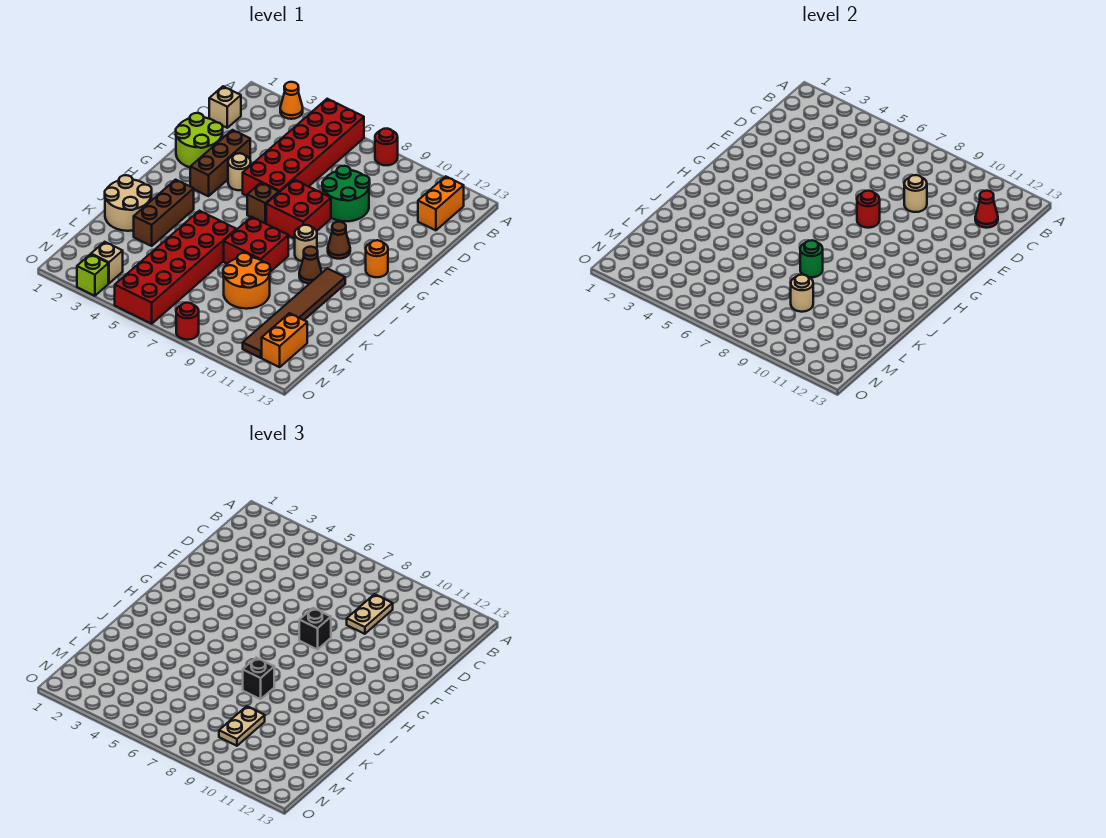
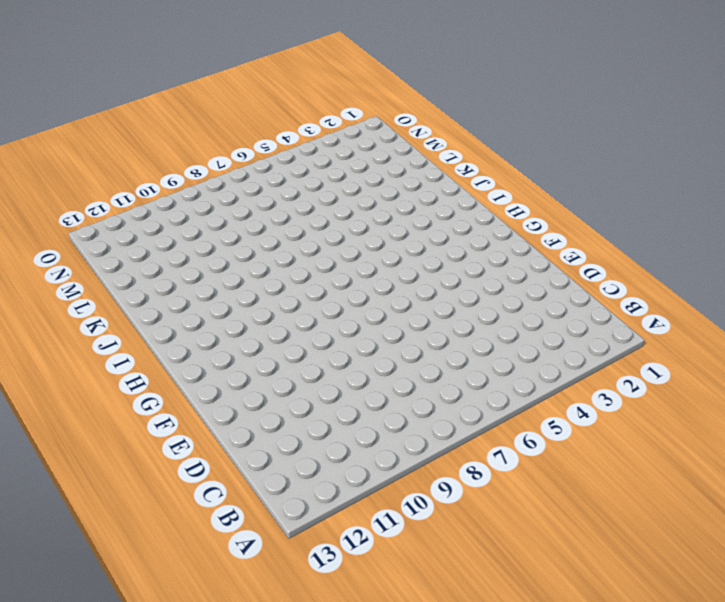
none -> orange cone A3 level 1
none -> red brick A5:F6 level 1
none -> red round brick A8 level 1
none -> orange brick B12:C12 level 1

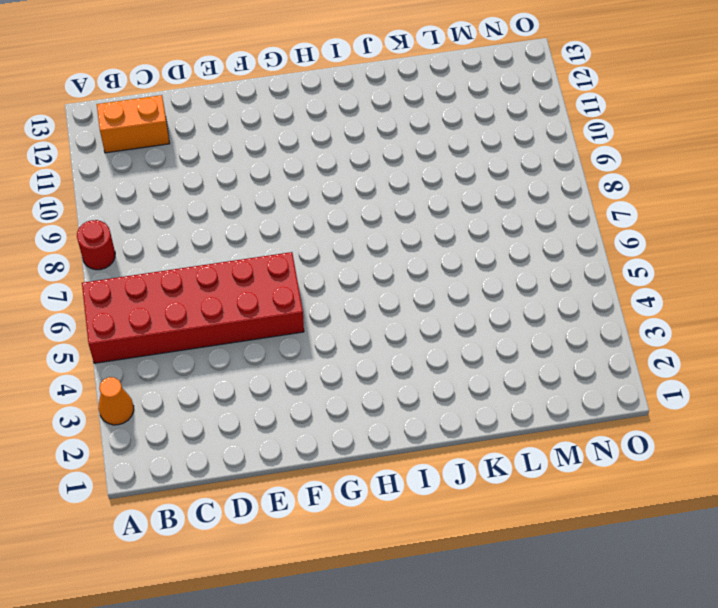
none -> tan brick C1 level 1
none -> green round brick D8:E9 level 1
none -> lime round brick E1:F2 level 1
none -> brown brick E3:G3 level 1

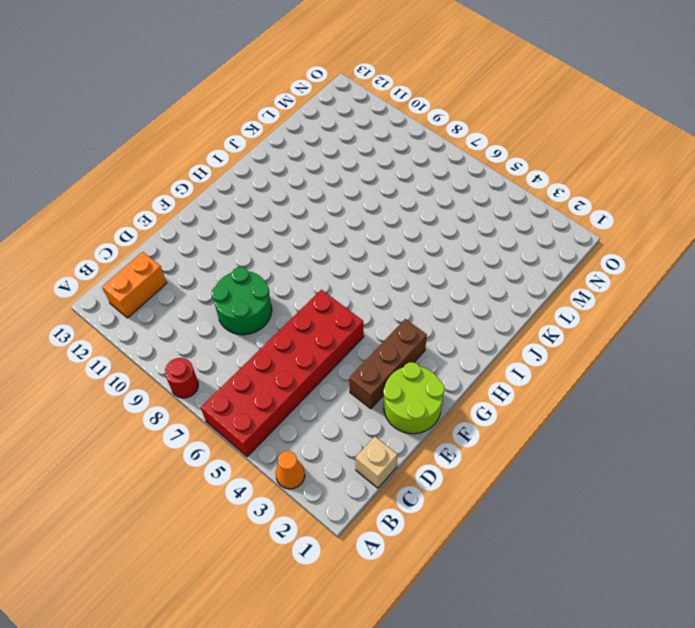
none -> tan round brick F4 level 1
none -> red brick F7:G8 level 1
none -> brown brick G6 level 1
none -> brown cone G10 level 1

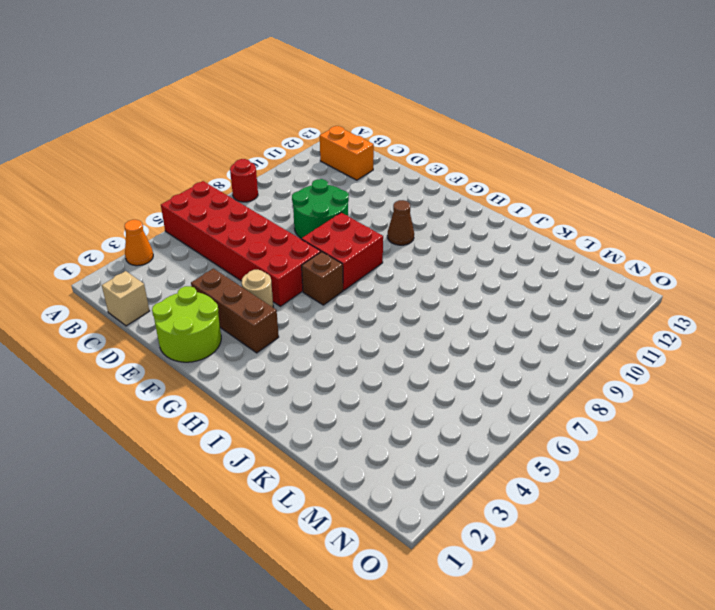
none -> orange round brick G12 level 1
none -> tan round brick H9 level 1
none -> brown brick I3:K3 level 1
none -> red brick I7:J8 level 1

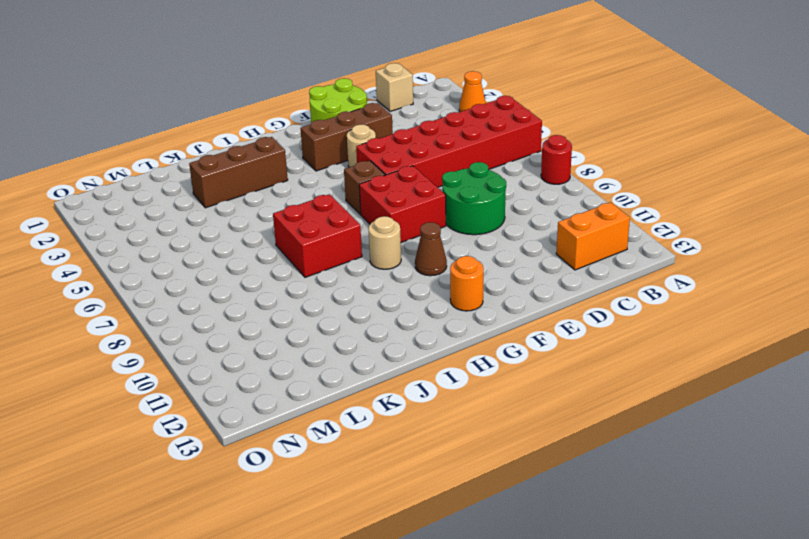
none -> brown cone I10 level 1
none -> brown tile I11:N11 level 1
none -> tan round brick J1:K2 level 1
none -> red brick J5:O6 level 1

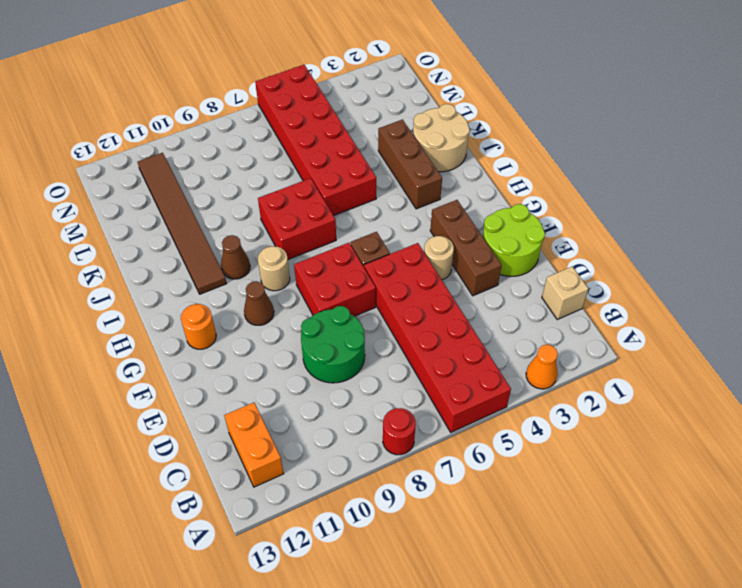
none -> orange round brick K8:L9 level 1
none -> orange brick M12:N12 level 1
none -> tan brick N3 level 1
none -> lime brick O3 level 1

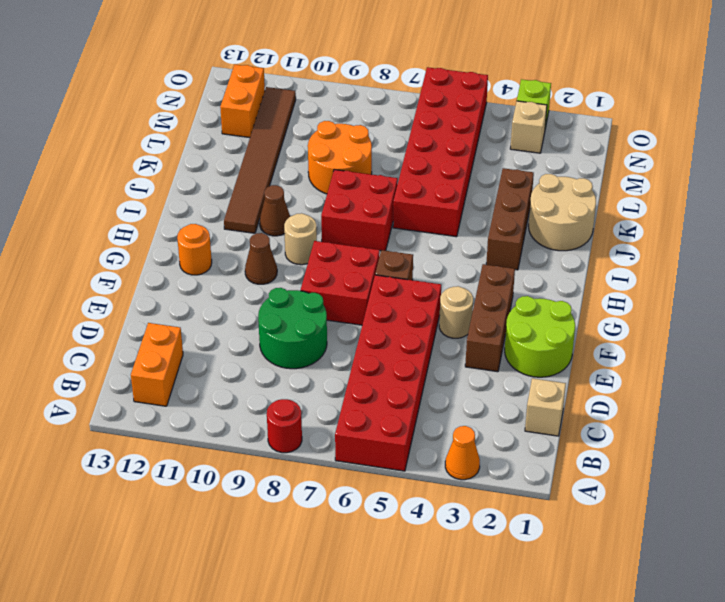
none -> red round brick O8 level 1
none -> red cone C12 level 2
none -> tan round brick D9 level 2
none -> red round brick F8 level 2

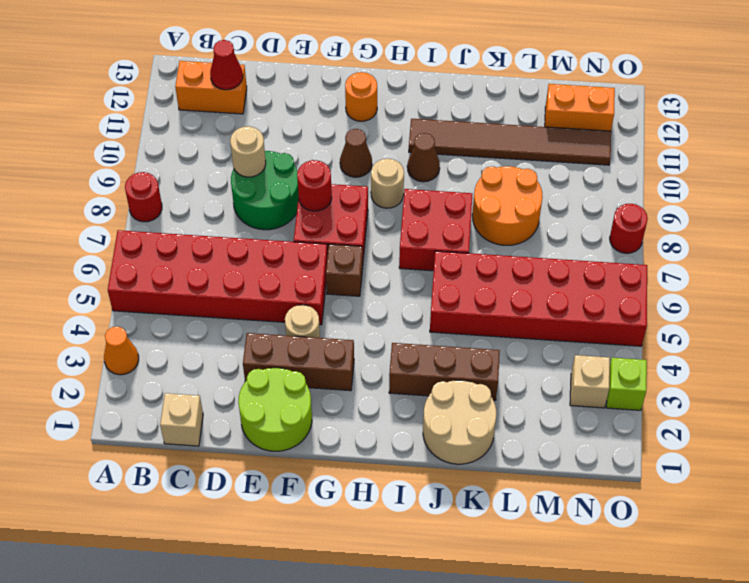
none -> green round brick J8 level 2
none -> tan round brick L9 level 2
none -> tan plate C9:D9 level 3
none -> black brick F8 level 3

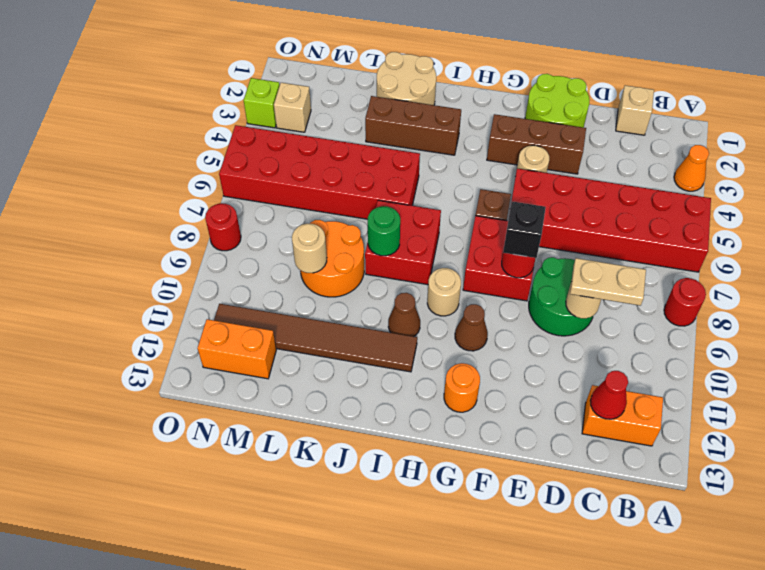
none -> black brick J8 level 3
none -> tan plate L9:M9 level 3

